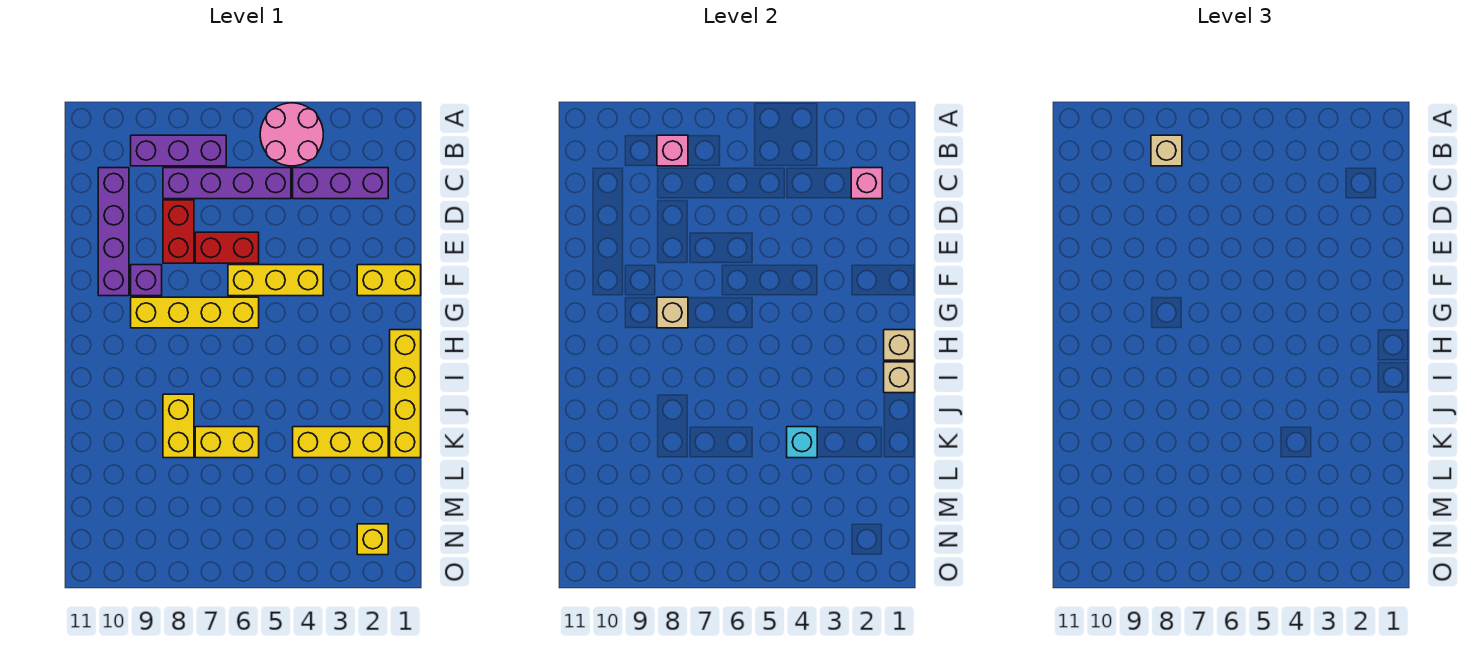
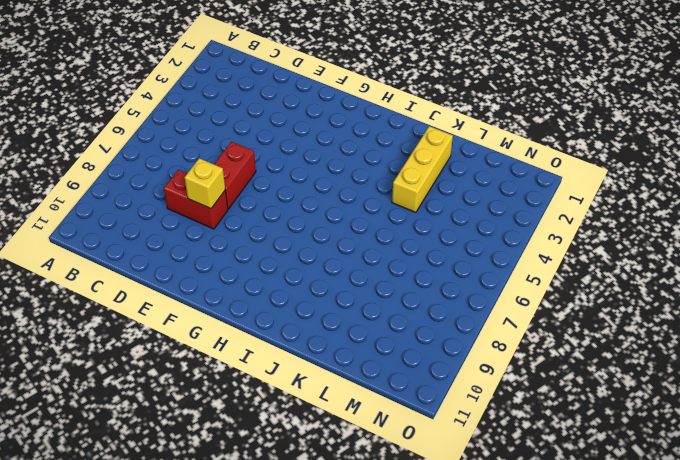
yellow brick E8 level 2 -> yellow brick N2 level 1
none -> pink round brick A4:B5 level 1
none -> purple brick B7:B9 level 1
none -> purple brick C2:C4 level 1

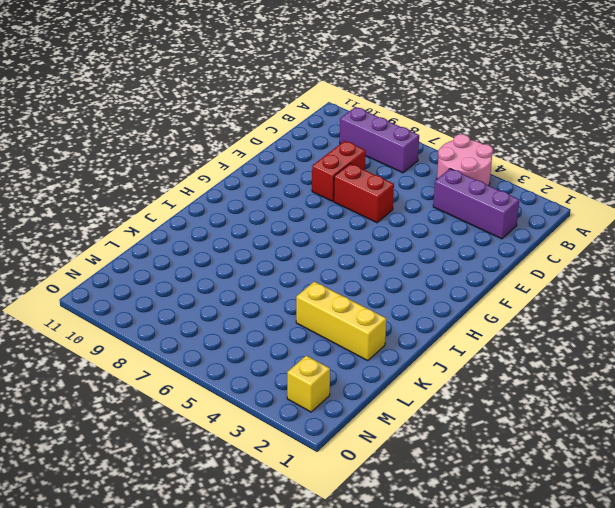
none -> purple brick C5:C8 level 1
none -> purple brick C10:F10 level 1
none -> yellow brick F1:F2 level 1

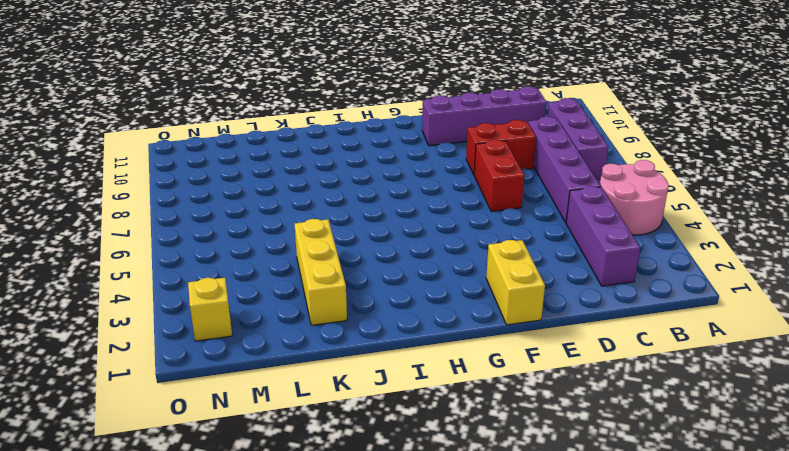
none -> yellow brick F4:F6 level 1
none -> purple brick F9 level 1
none -> yellow brick G6:G9 level 1

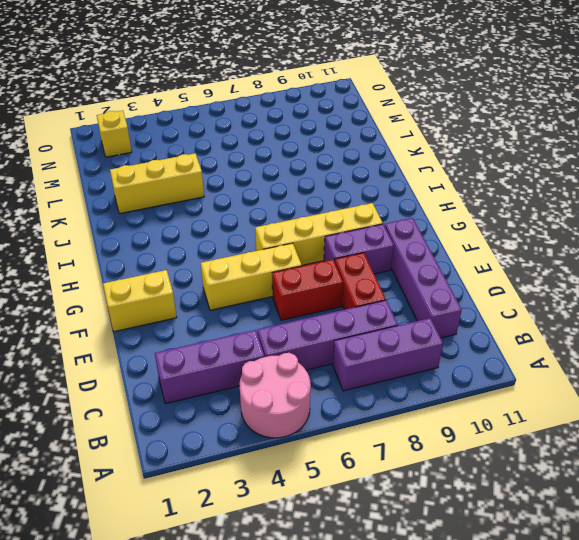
purple brick F8:F9 level 1 -> purple brick F9 level 1
none -> yellow brick H1:K1 level 1
none -> yellow brick J8:K8 level 1
none -> yellow brick K6:K7 level 1

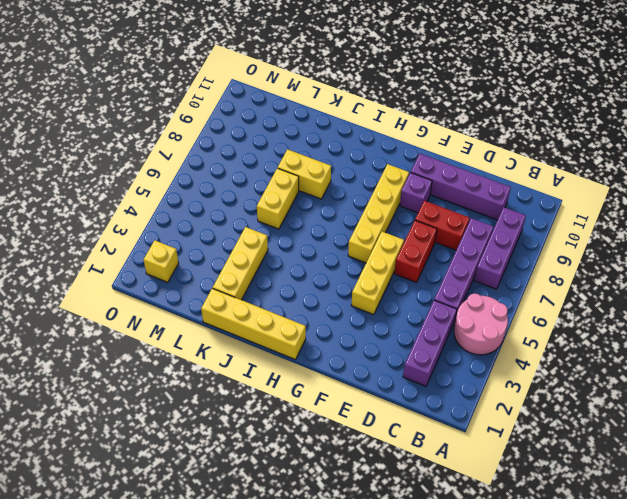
none -> yellow brick F1:F2 level 1
none -> pink brick B8 level 2
none -> pink brick C2 level 2

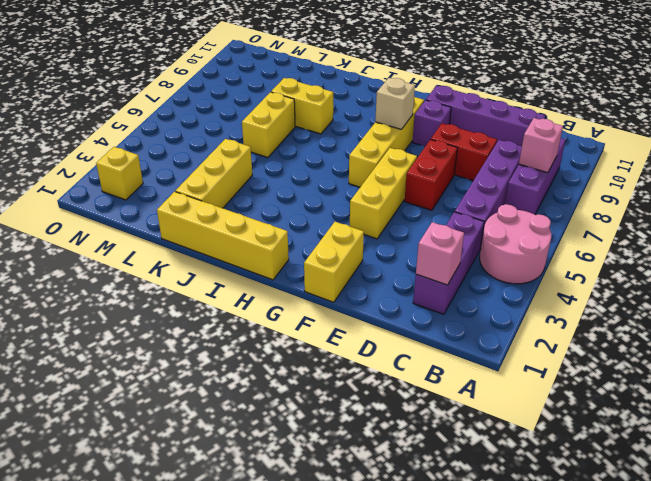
none -> tan brick H1 level 2
none -> tan brick I1 level 2
none -> cyan brick K4 level 2

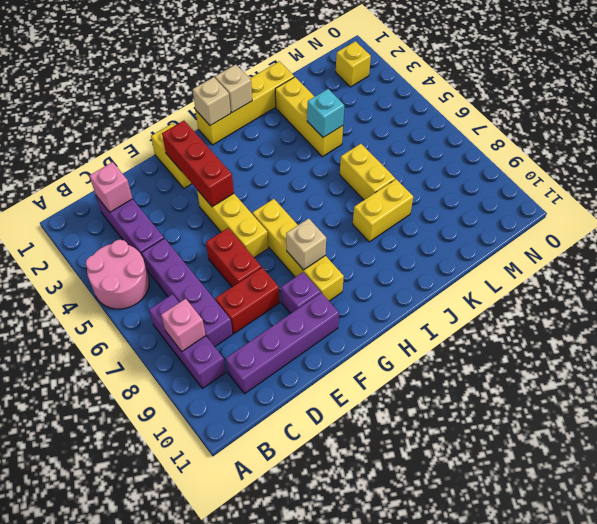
red brick F2:F4 level 2 -> none
none -> tan brick B8 level 3

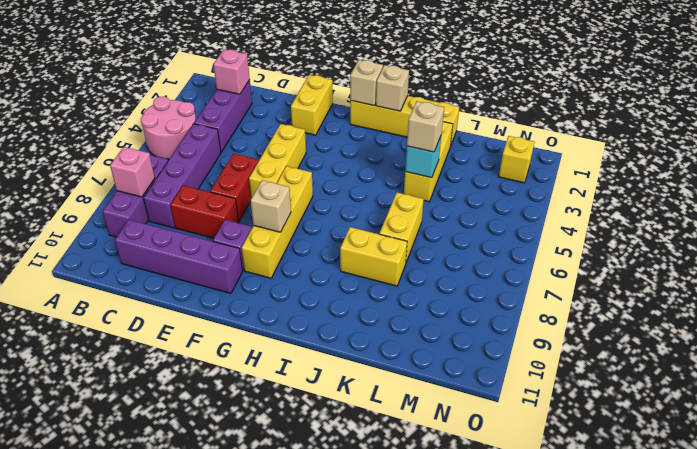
tan brick K4 level 3 -> tan brick B8 level 3

